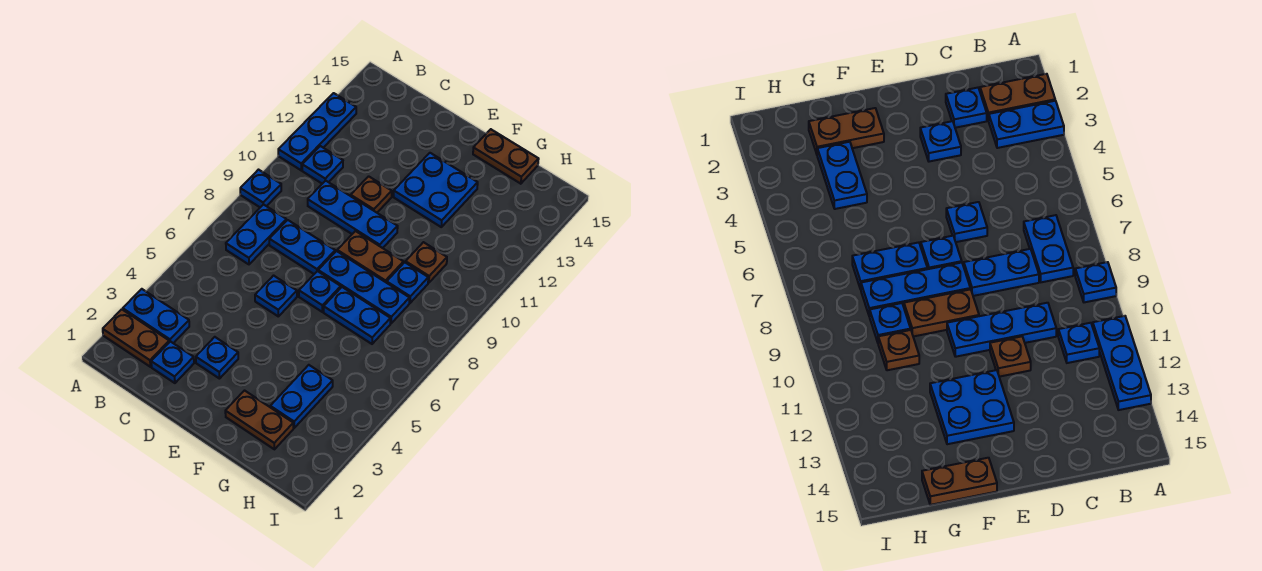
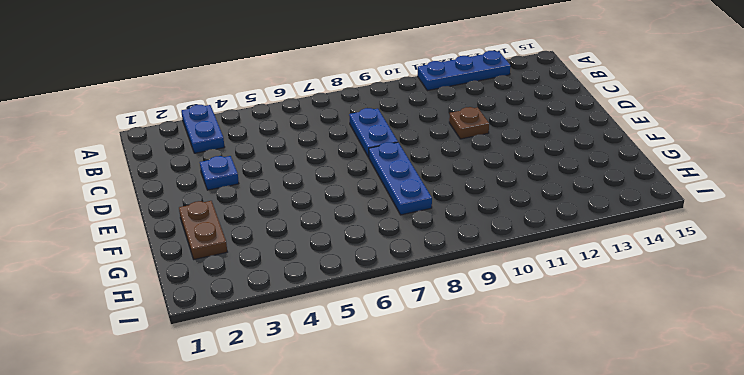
none -> brown plate A2:B2 level 1
none -> blue plate A9 level 1
none -> blue plate B7:B8 level 1

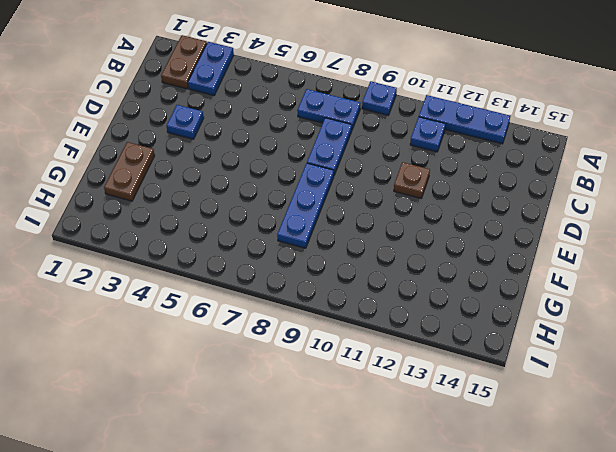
none -> blue plate C2 level 1
none -> blue plate C10:E10 level 1
none -> blue plate D6 level 1

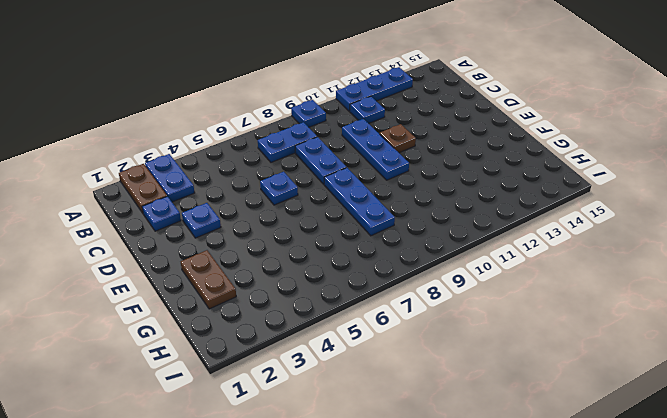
none -> blue plate E7 level 1
none -> brown plate E9:F9 level 1
none -> blue plate E12:F13 level 1

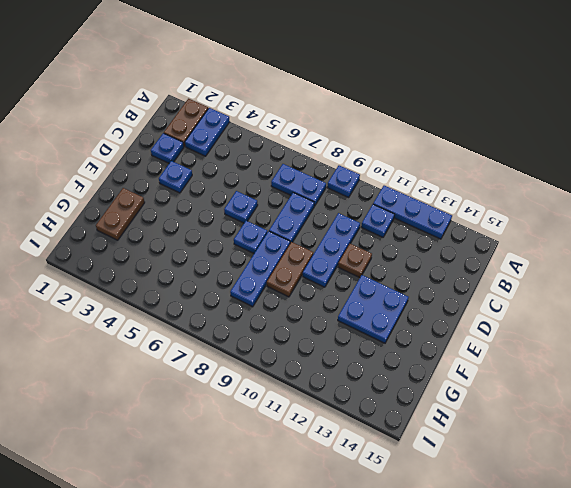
none -> blue plate F7:G7 level 1
none -> brown plate F15:G15 level 1
none -> blue plate G3:G4 level 1

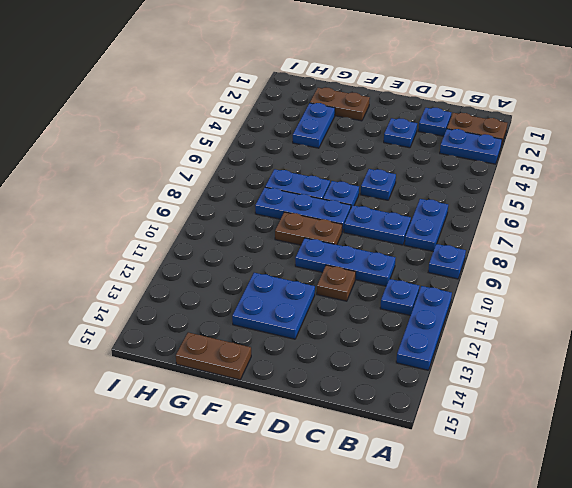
none -> blue plate G9 level 1
none -> brown plate G10 level 1

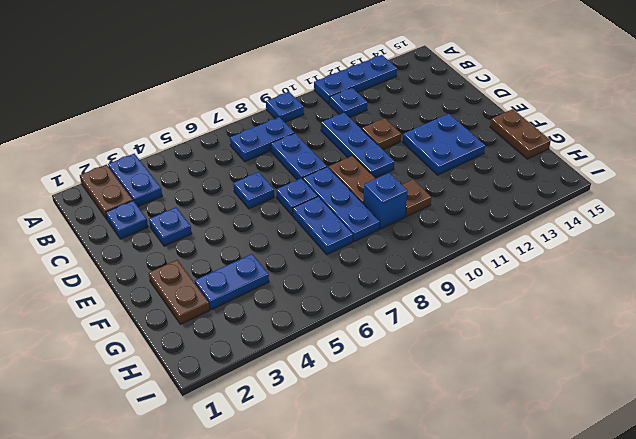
blue brick G9 level 1 -> blue plate G9 level 1

